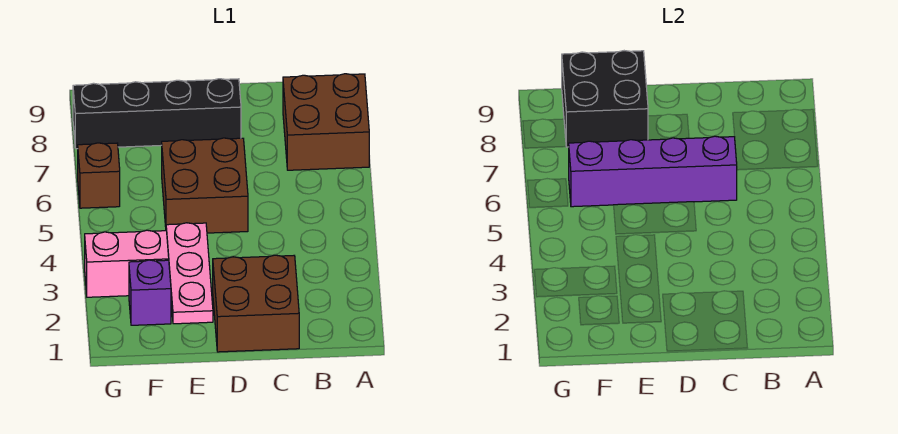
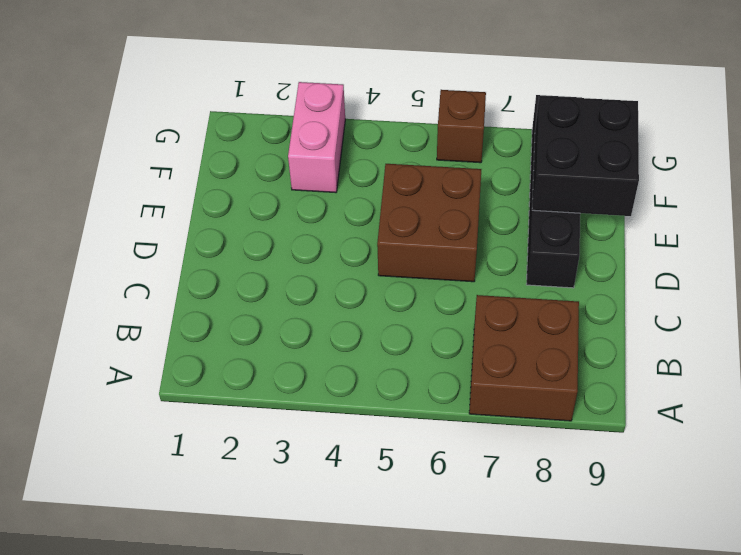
none -> brown brick C1:D2 level 1
none -> pink plate E2:E4 level 1

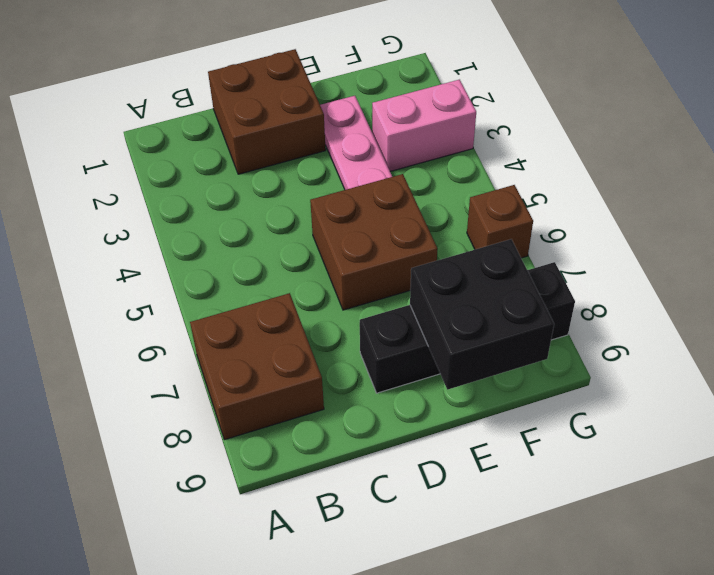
none -> purple brick F2 level 1
none -> purple brick C6:F6 level 2

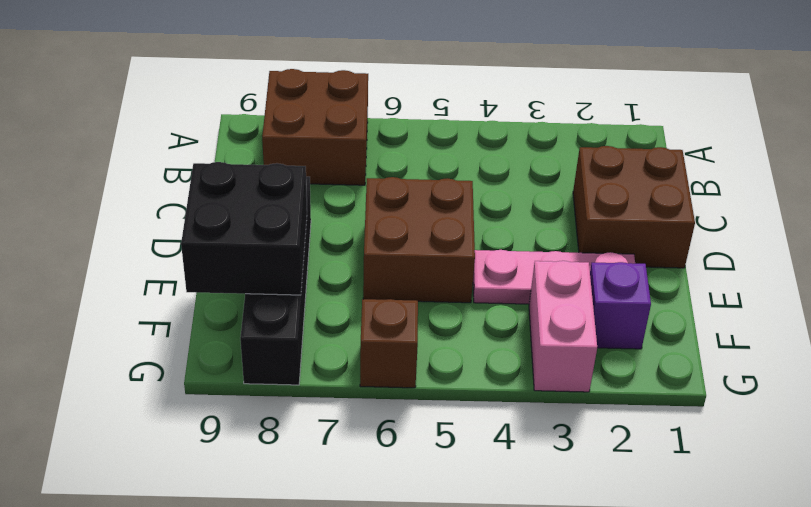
none -> purple brick C6:F6 level 2

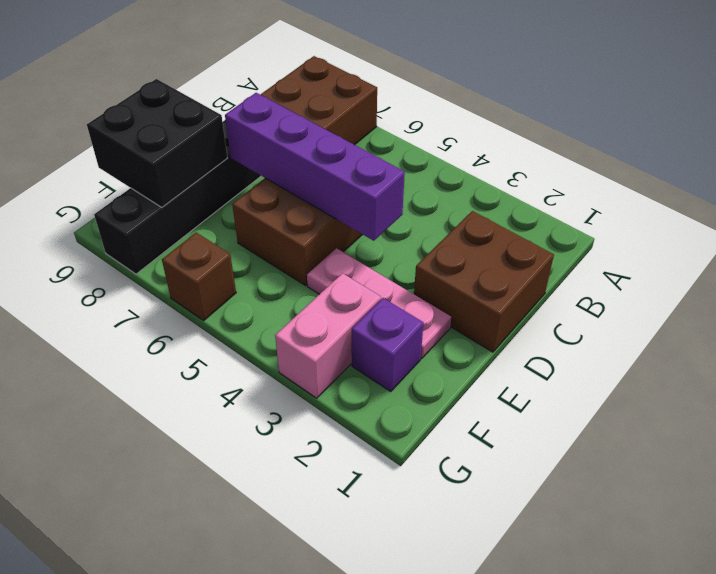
purple brick D4:D7 level 2 -> purple brick C6:F6 level 2

